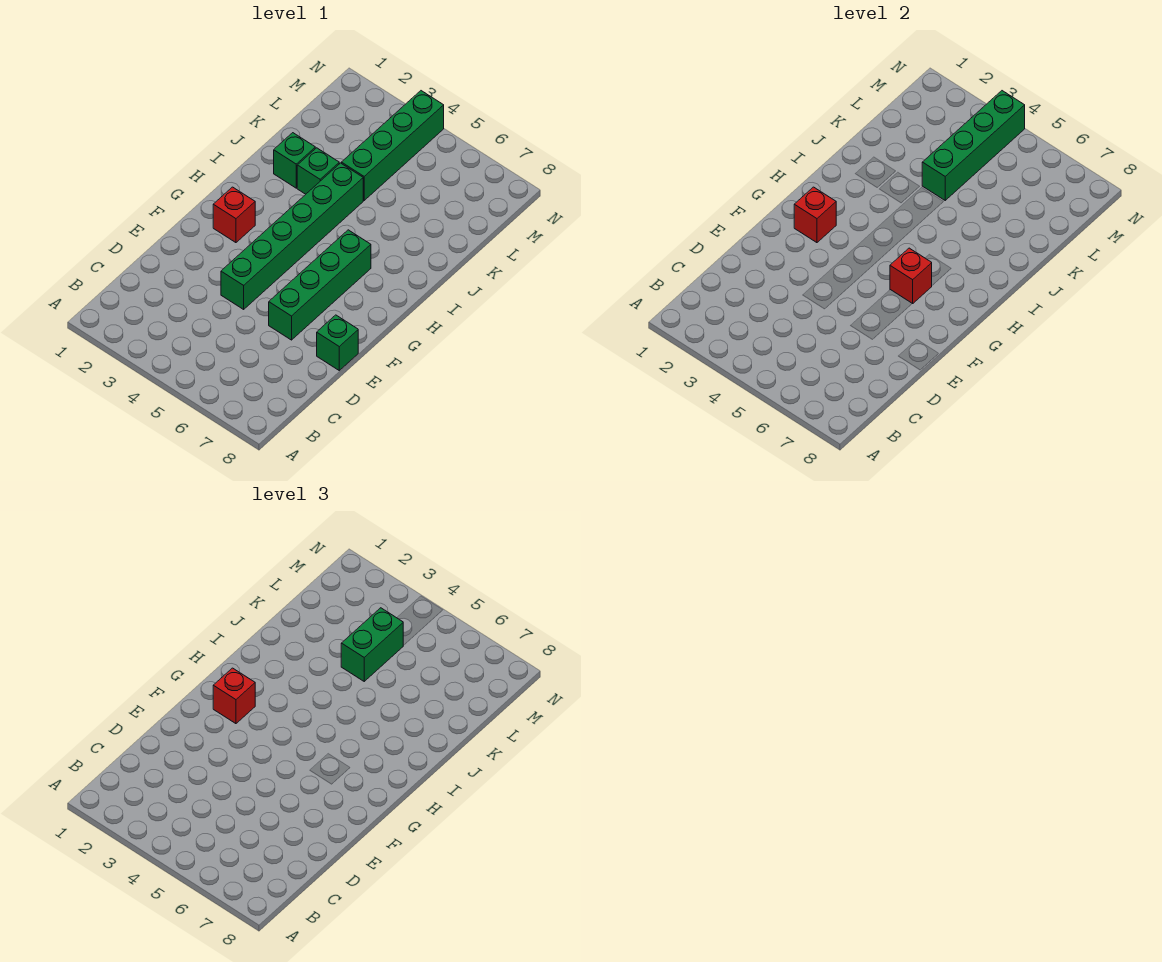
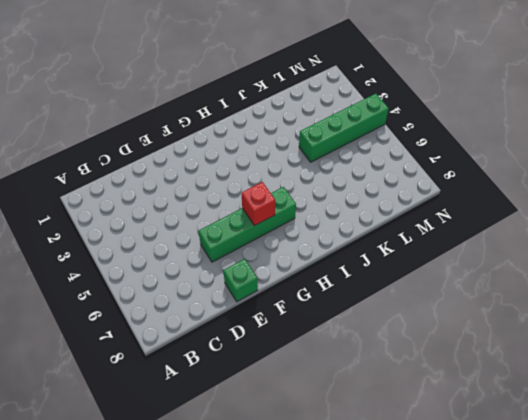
none -> green brick E4:J4 level 1
none -> red brick G2 level 1
none -> green brick J2 level 1

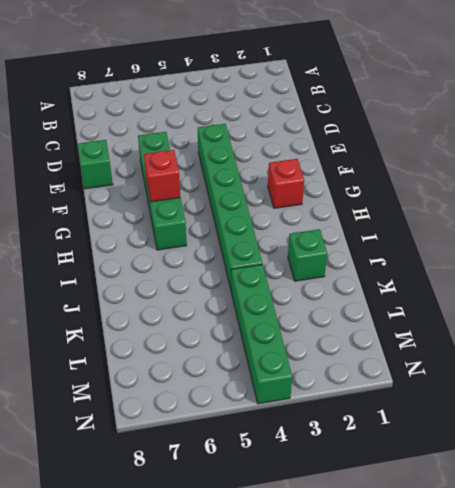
none -> green brick J3 level 1
none -> red brick G2 level 2
none -> green brick K4:N4 level 2

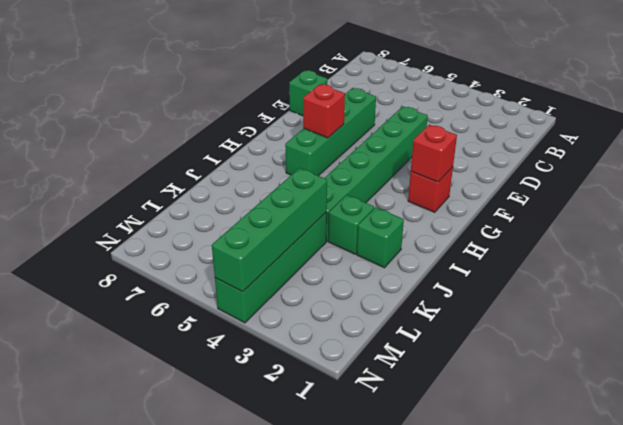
none -> red brick G2 level 3
none -> green brick K4:L4 level 3

